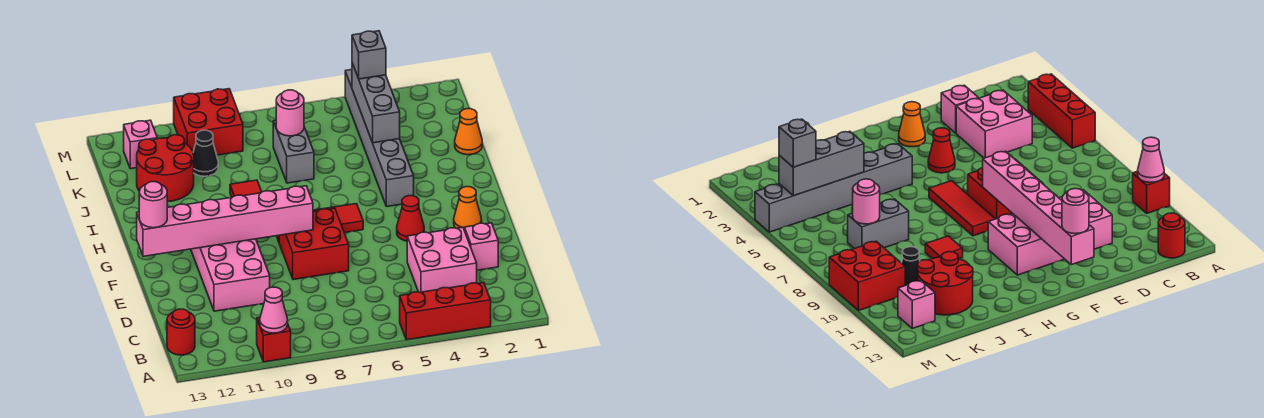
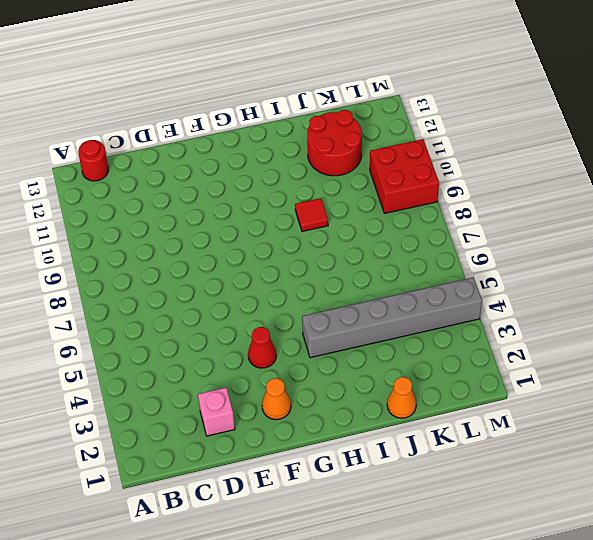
none -> red brick A3:A5 level 1
none -> red brick A10 level 1
none -> pink brick C3:D4 level 1

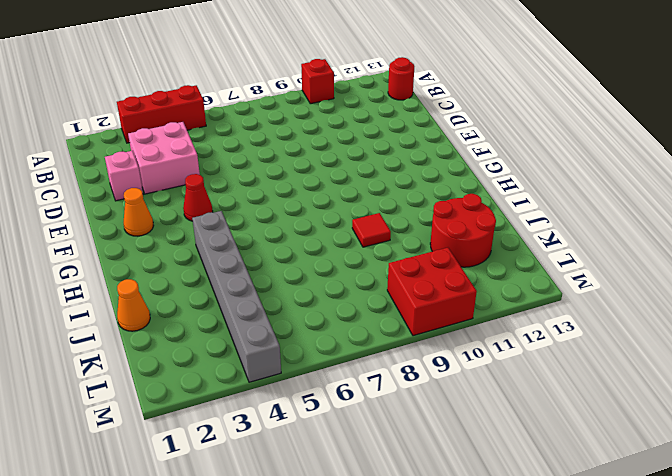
none -> pink brick D10:G11 level 1
none -> red brick E7:F8 level 1
none -> red tile G6:G8 level 1

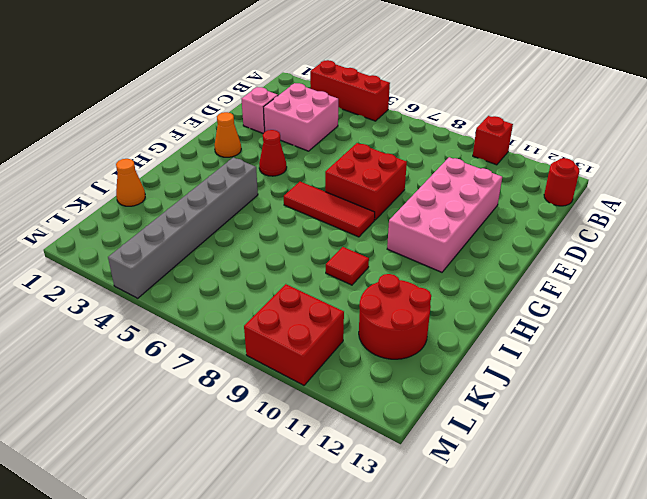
none -> grey brick J7:K7 level 1
none -> black cone K10 level 1
none -> pink brick L12 level 1

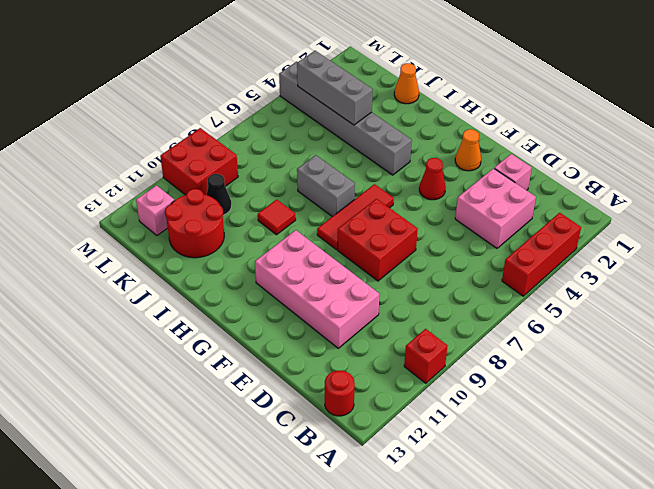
grey brick H7:I7 level 1 -> grey brick J7:K7 level 1
none -> pink cone A10 level 2
none -> pink brick F8:F13 level 2
none -> pink round brick K7 level 2

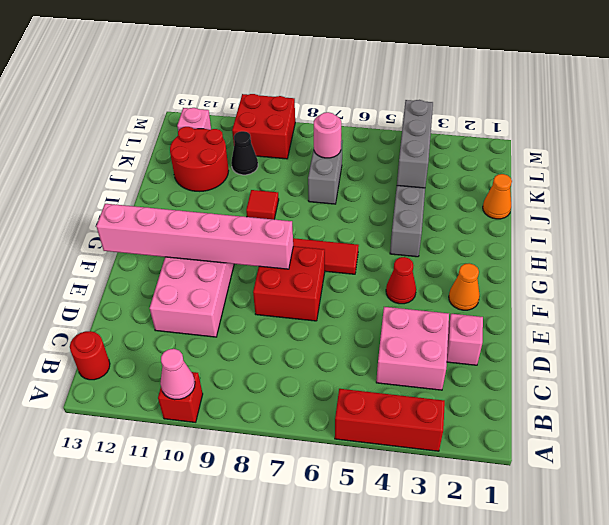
none -> pink round brick F13 level 3
none -> grey brick L4 level 3

